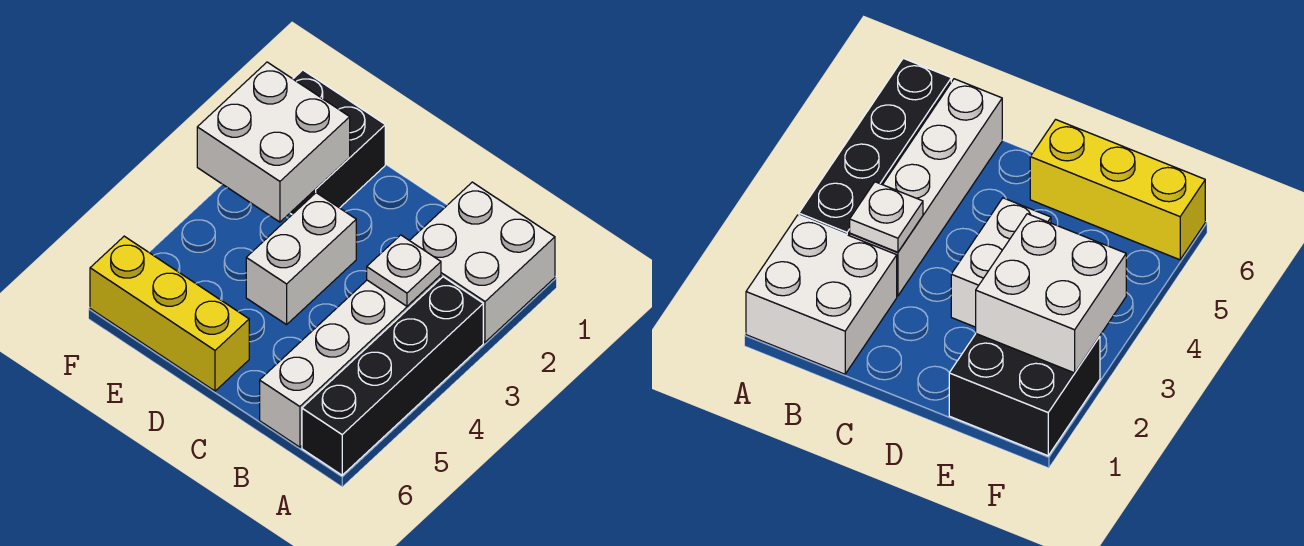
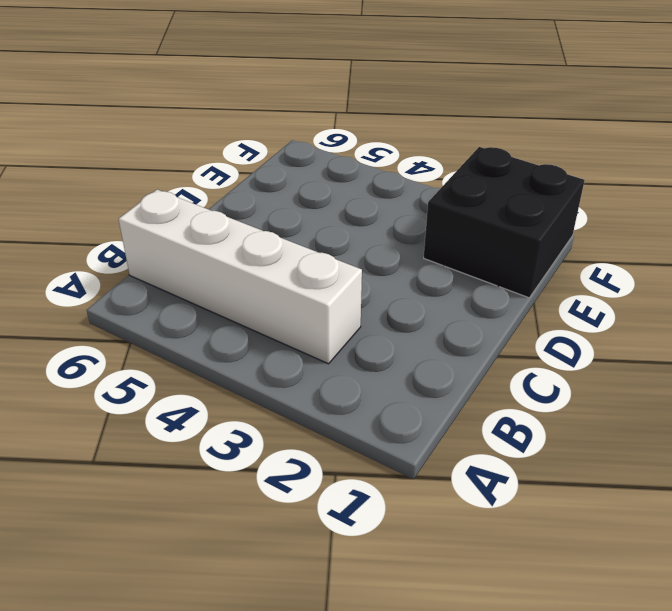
none -> white brick A1:B2 level 1
none -> black brick A3:A6 level 1

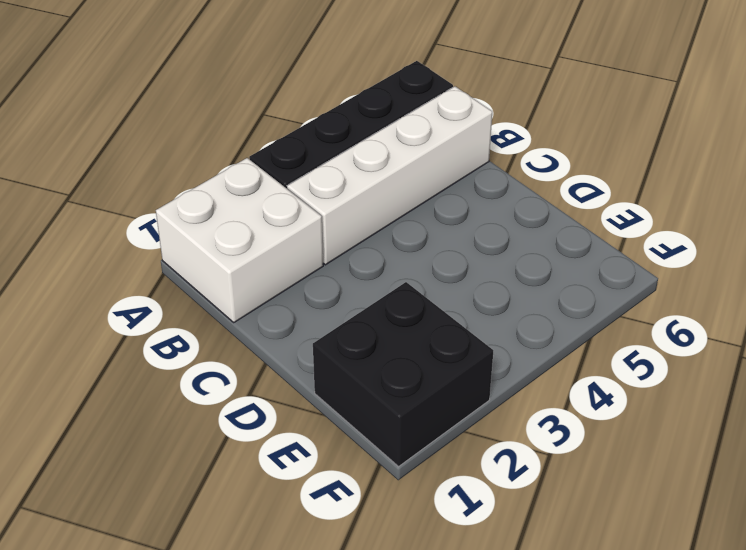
none -> white brick D3:D4 level 1
none -> yellow brick D6:F6 level 1

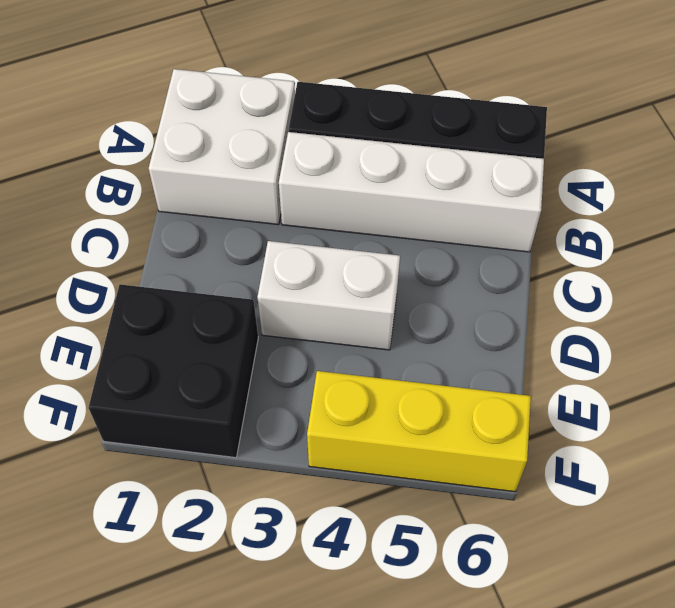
yellow brick F4:F6 level 1 -> yellow brick D6:F6 level 1
none -> white plate B3 level 2
none -> white brick E2:F3 level 2

